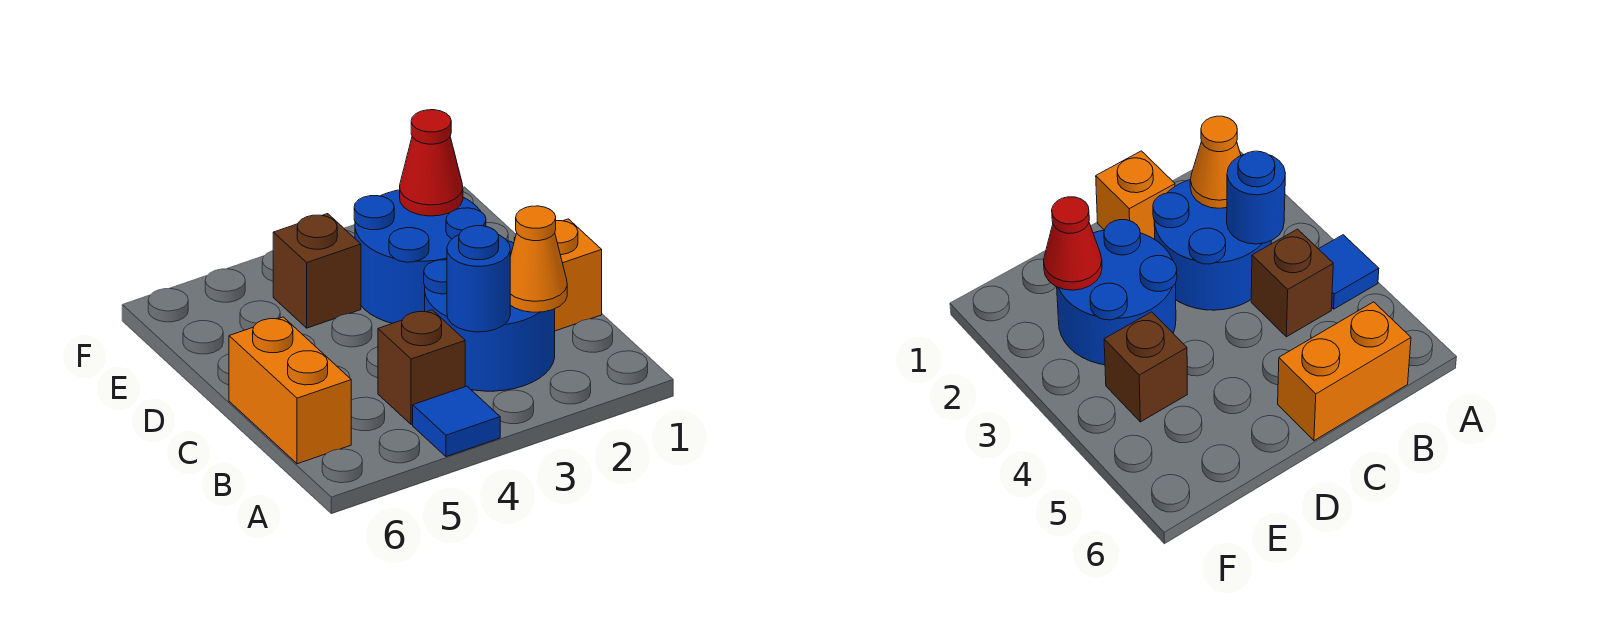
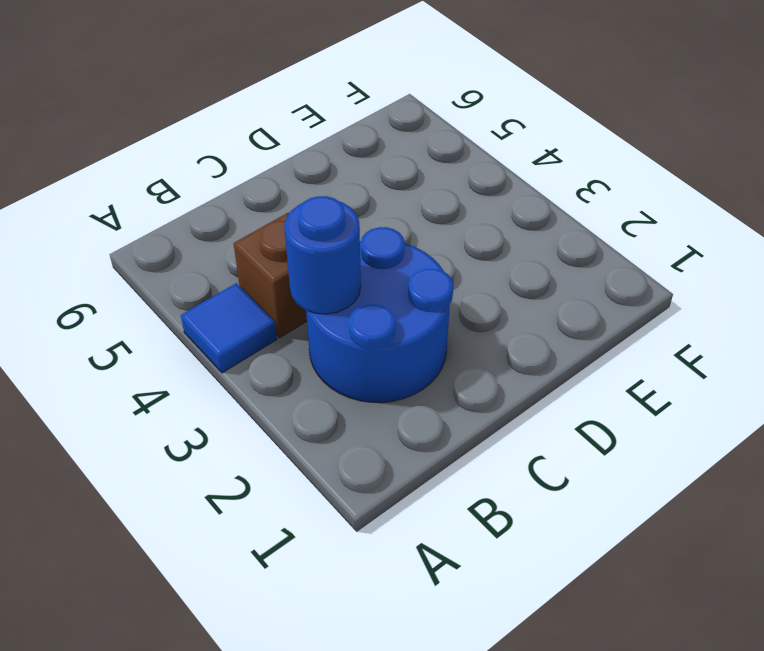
none -> orange brick B6:C6 level 1
none -> orange brick C1 level 1

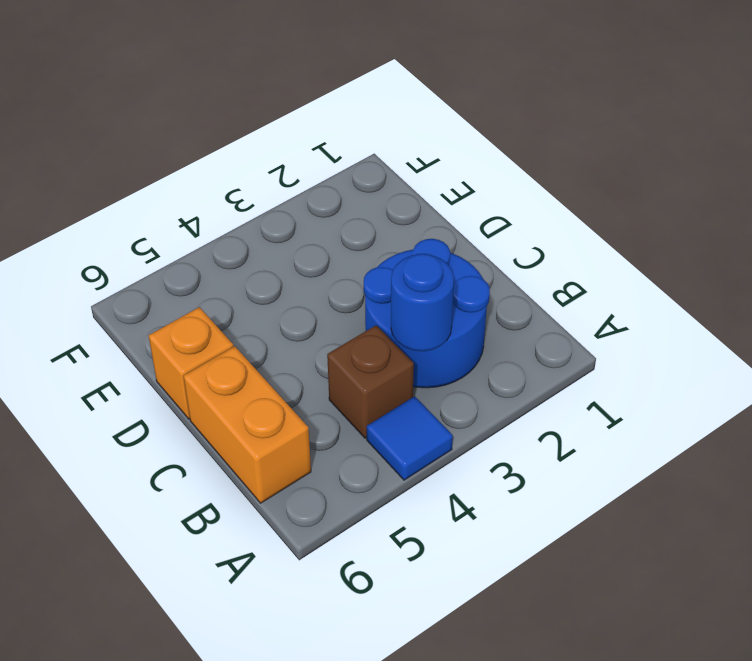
orange brick D6 level 1 -> orange brick C1 level 1
none -> blue round brick D2:E3 level 1
none -> brown brick E4 level 1

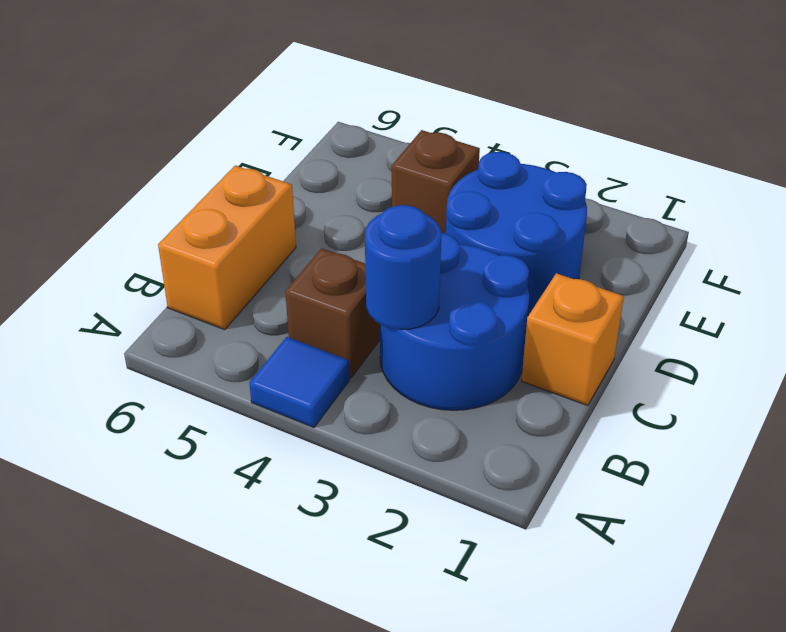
none -> orange cone B2 level 2
none -> red cone E2 level 2

